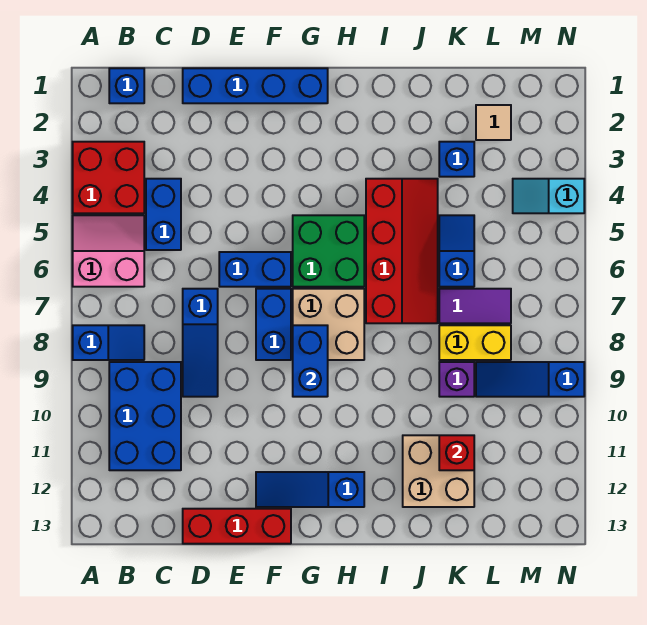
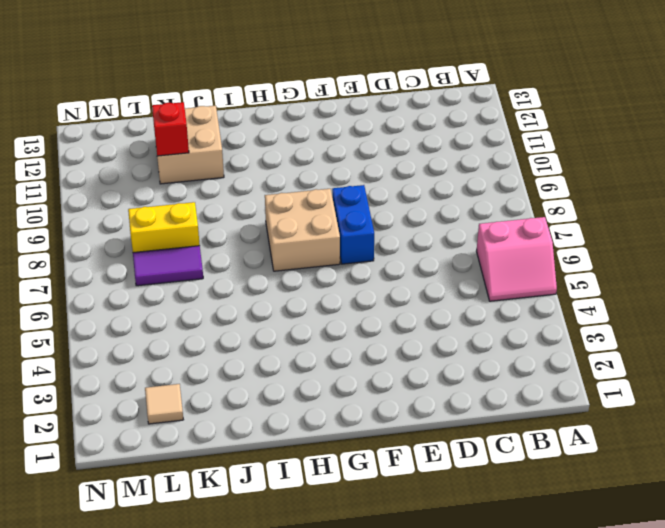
none -> red brick A3:B4 level 1
none -> blue slope A8:B8 level 1 top A
none -> blue brick B1 level 1

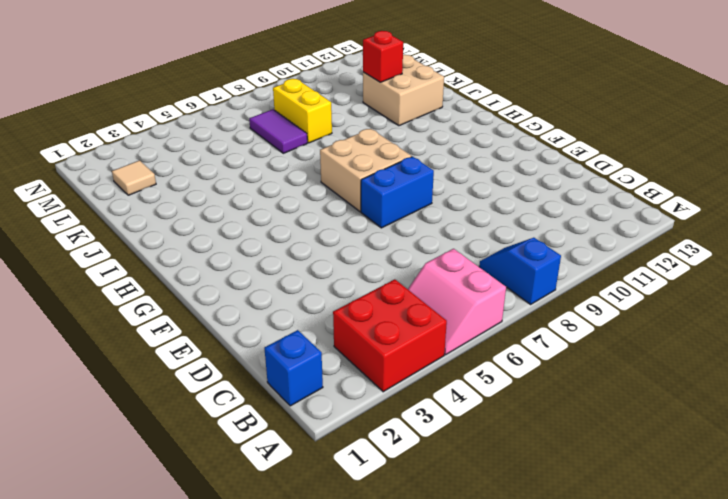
none -> blue brick B9:C11 level 1
none -> blue brick C4:C5 level 1
none -> blue brick D1:G1 level 1

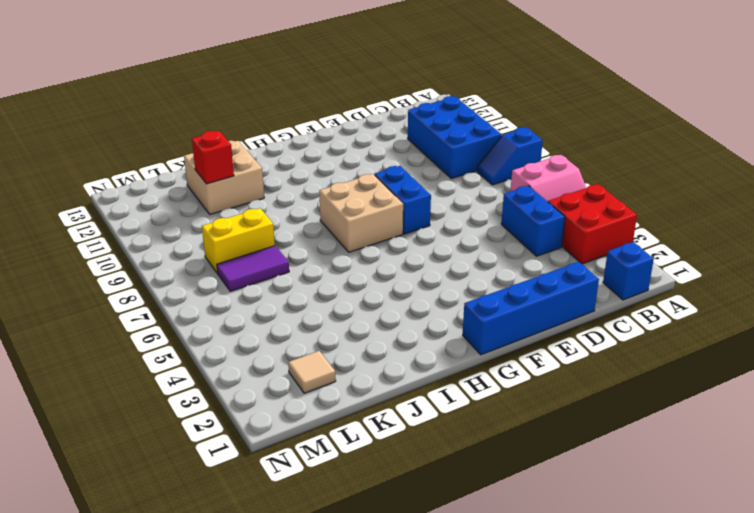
none -> blue slope D7:D9 level 1 top 7
none -> red brick D13:F13 level 1
none -> blue brick E6:F6 level 1

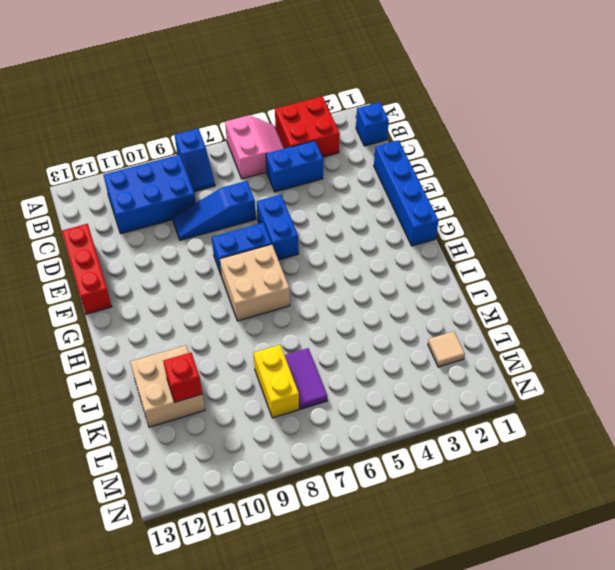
none -> blue slope F12:H12 level 1 top H
none -> green brick G5:H6 level 1
none -> red slope I4:J7 level 1 top I

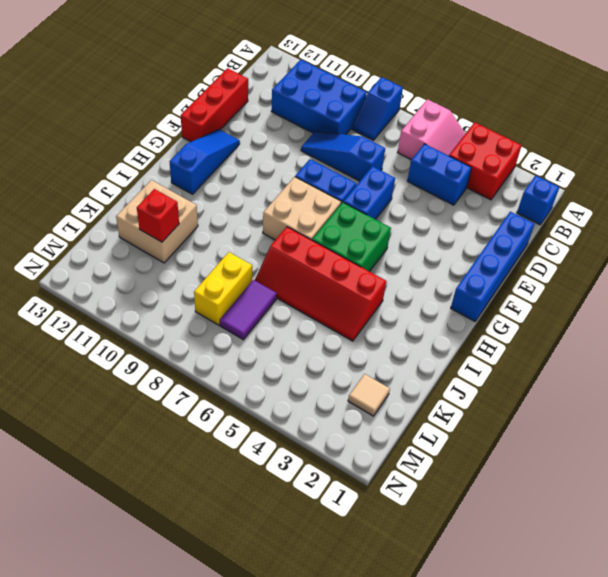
none -> blue brick K3 level 1
none -> blue slope K5:K6 level 1 top 6
none -> purple brick K9 level 1

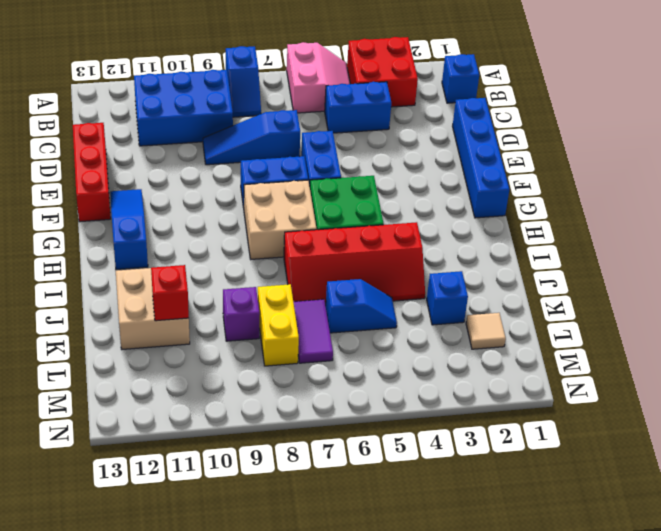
none -> blue slope L9:N9 level 1 top N
none -> cyan slope M4:N4 level 1 top N
none -> blue brick G8:G9 level 2

